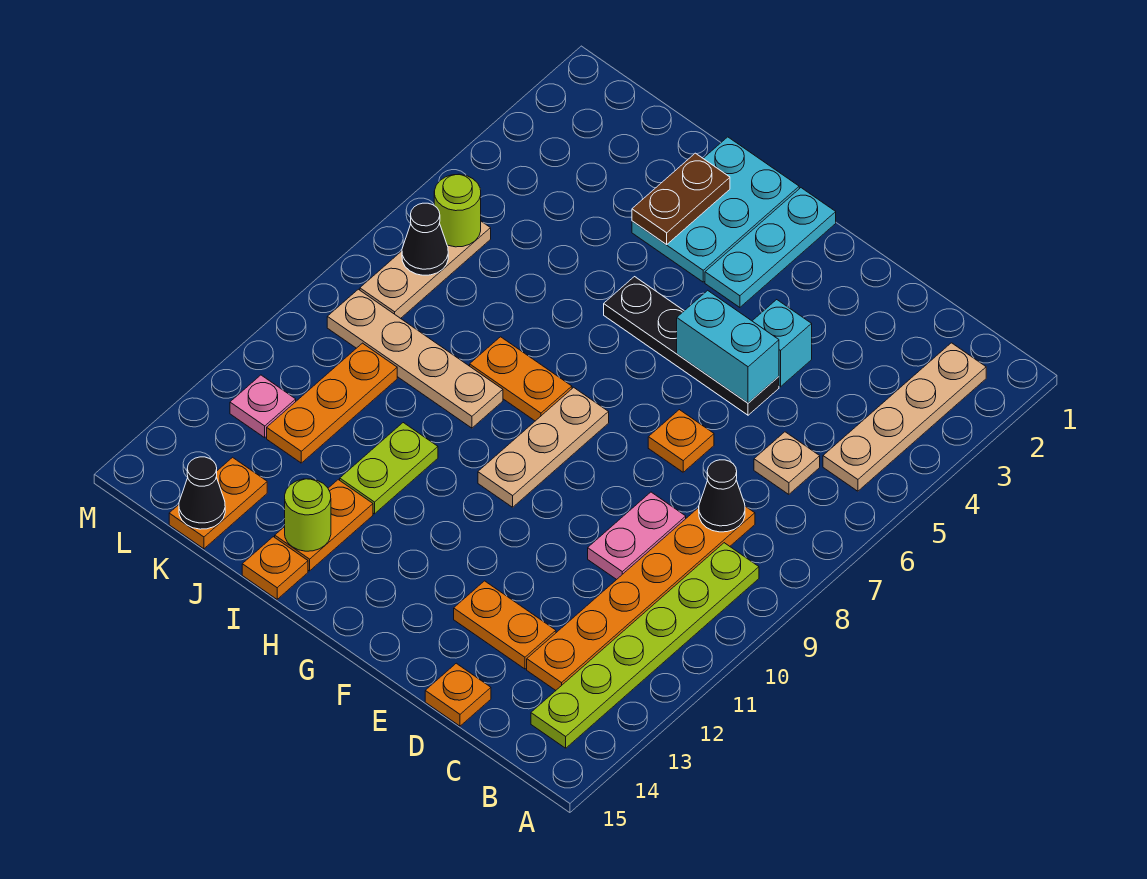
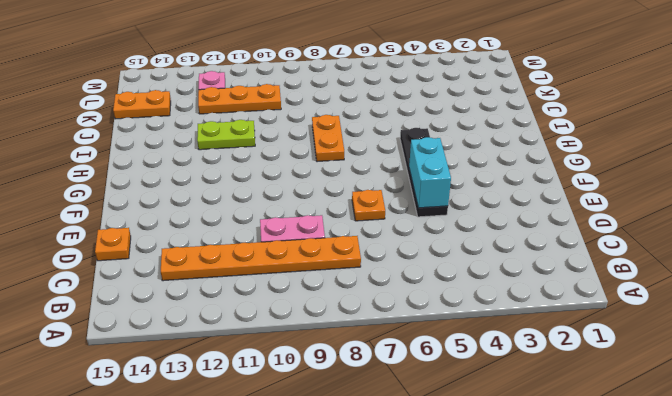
none -> tan plate B2:B5 level 1
none -> lime plate B9:B14 level 1
none -> tan plate C6 level 1

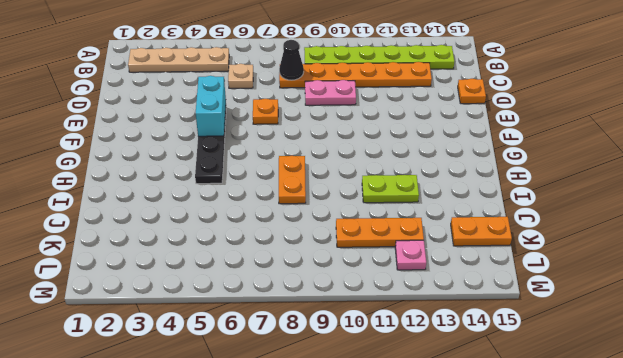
none -> orange plate D13:E13 level 1
none -> cyan brick E4 level 1
none -> cyan plate G1:G3 level 1

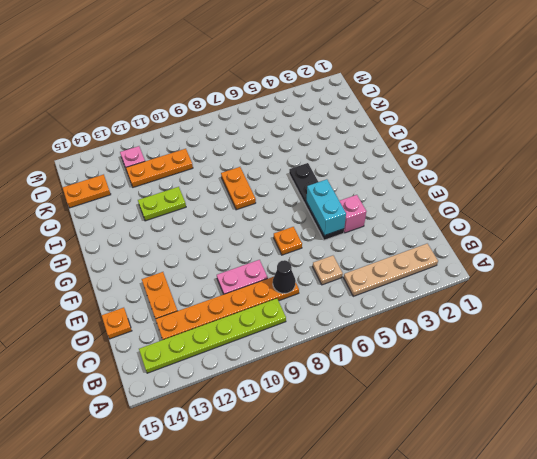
pink brick E4 level 1 -> cyan brick E4 level 1
none -> cyan plate G1:G3 level 1
none -> tan plate G8:G10 level 1
none -> cyan plate H1:I3 level 1

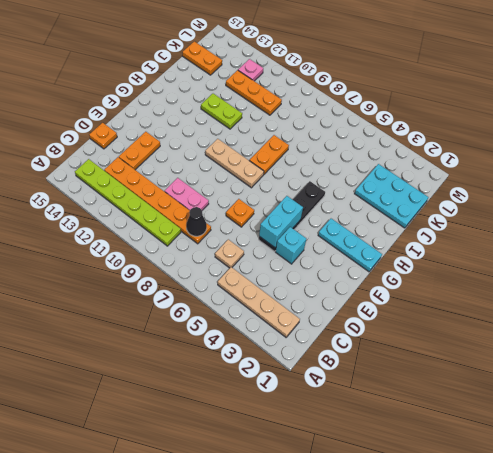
cyan plate J1:K3 level 1 -> cyan plate H1:I3 level 1
none -> tan plate I9:L9 level 1
none -> orange plate I13:I14 level 1
none -> orange plate I15 level 1

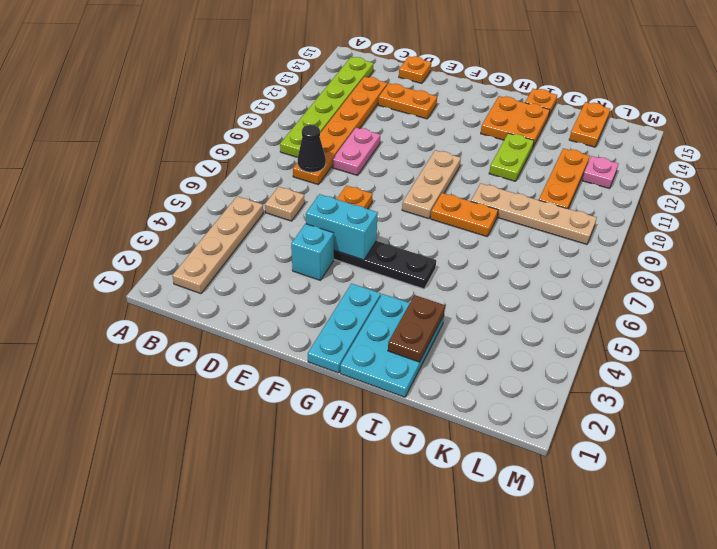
orange plate H13:I14 level 1 -> orange plate I13:I14 level 1
none -> tan plate L6:L8 level 1
none -> lime round brick I14 level 2
none -> black cone K15 level 2

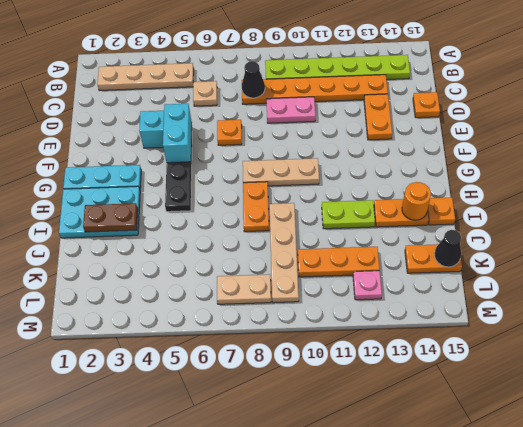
orange round brick I14 level 2 -> lime round brick I14 level 2
tan plate L7:L8 level 1 -> tan plate L6:L8 level 1
none -> lime round brick L6 level 2
none -> black cone L7 level 2

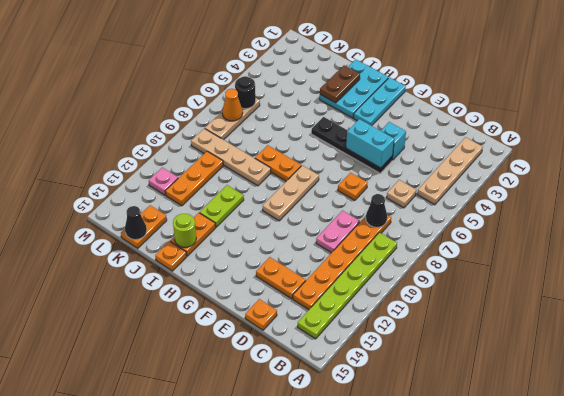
black round brick L6 level 2 -> lime round brick L6 level 2
orange cone L7 level 2 -> black cone L7 level 2

